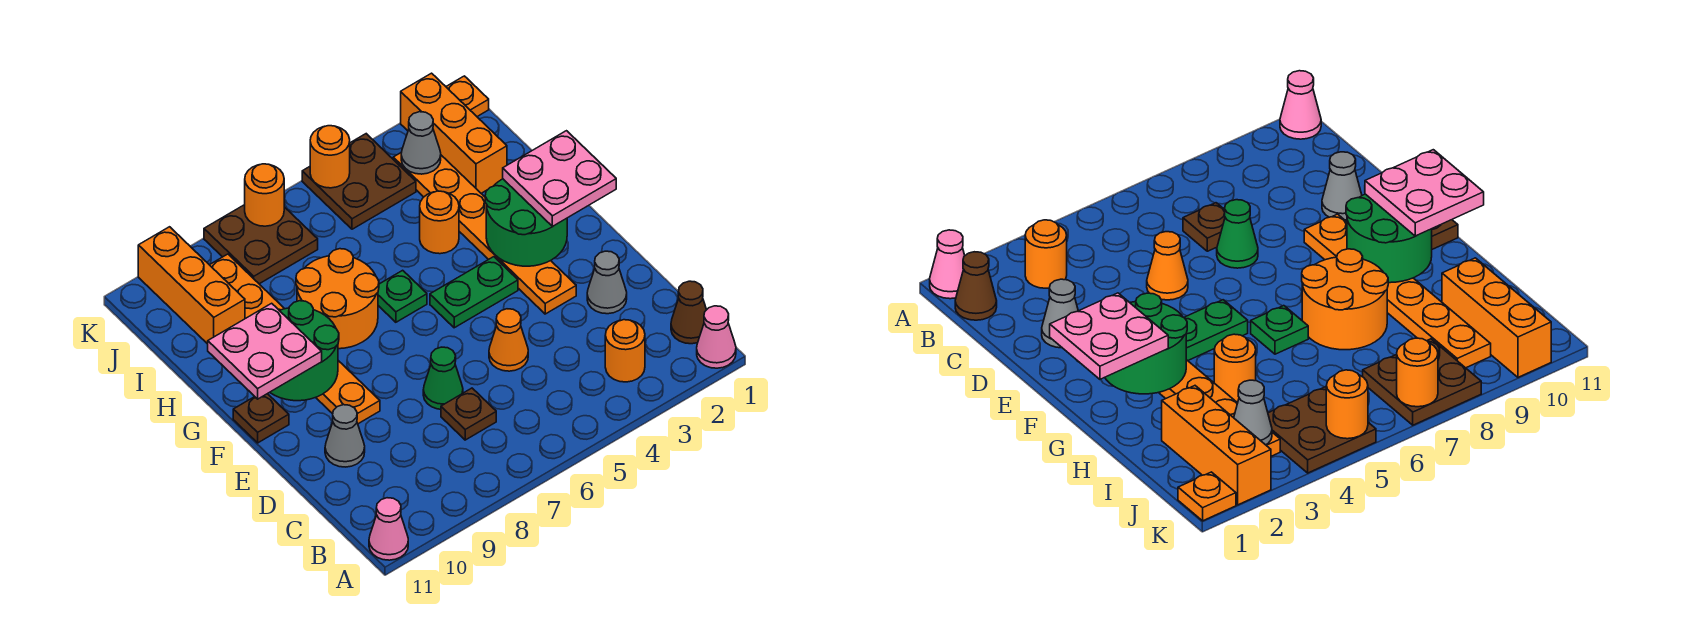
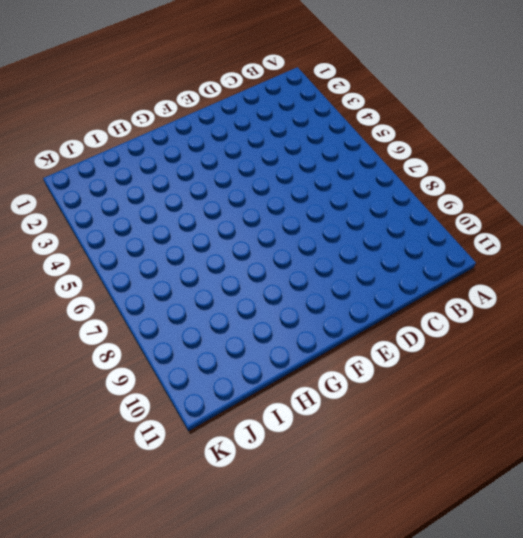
none -> pink cone A1 level 1
none -> pink cone A11 level 1
none -> brown cone B1 level 1

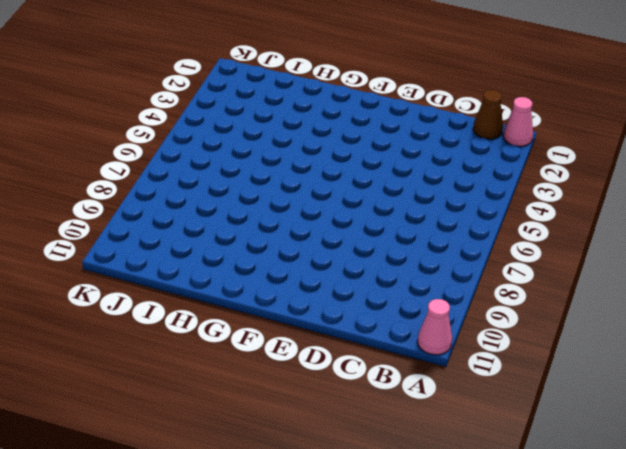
none -> orange round brick B3 level 1
none -> brown plate C7 level 1
none -> grey cone D2 level 1

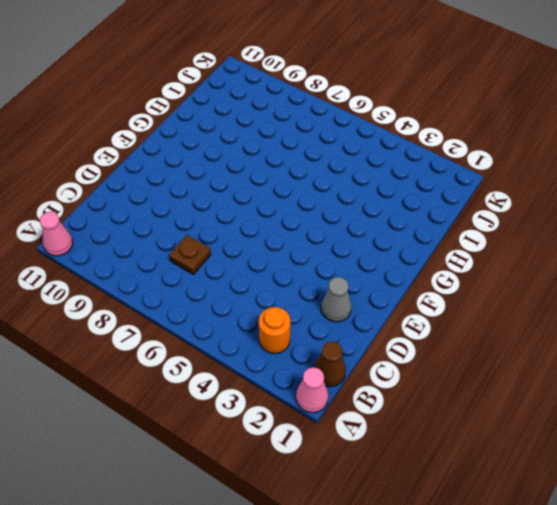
none -> orange cone D5 level 1
none -> green cone D7 level 1
none -> grey cone D10 level 1

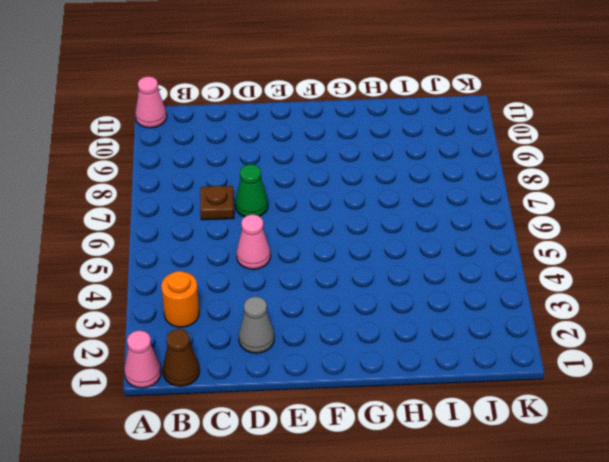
pink cone D5 level 1 -> orange cone D5 level 1
none -> grey cone D10 level 1
none -> orange plate E3:J3 level 1
none -> orange plate E9:J9 level 1

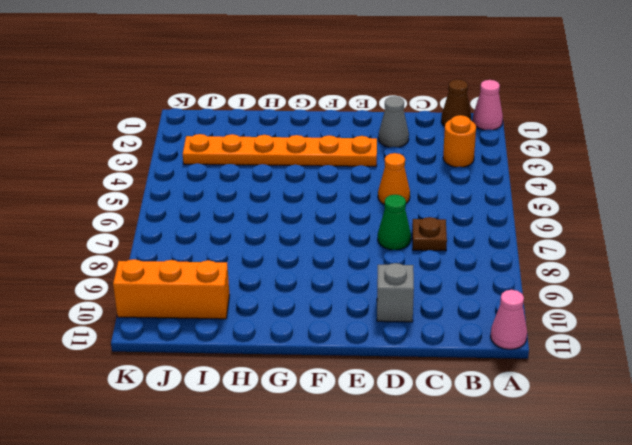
grey brick D10 level 1 -> grey cone D10 level 1
none -> orange plate E9:J9 level 1
none -> green plate F4:F5 level 1
none -> brown plate F11 level 1

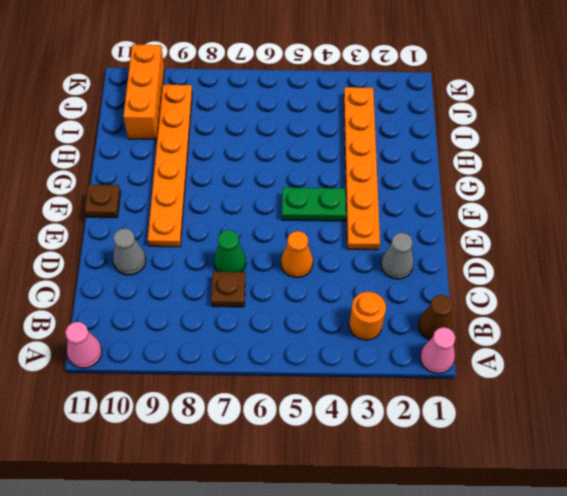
none -> green plate G6 level 1
none -> orange round brick G7:H8 level 1
none -> orange round brick H4 level 1

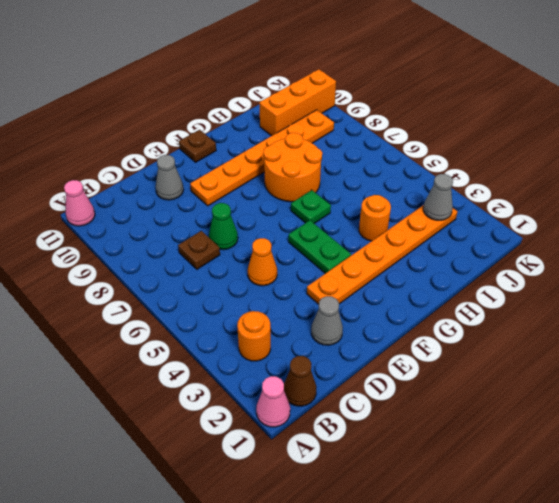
none -> orange brick I2:K2 level 1
none -> brown plate J4:K5 level 1
none -> brown plate J7:K8 level 1

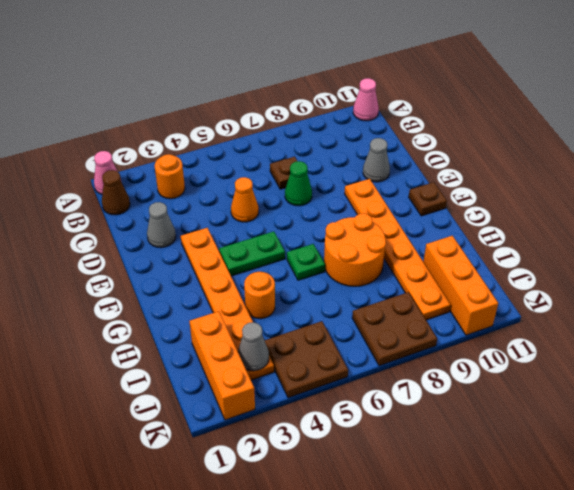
none -> orange plate K1 level 1
none -> green round brick F2:G3 level 2
none -> green round brick F9:G10 level 2

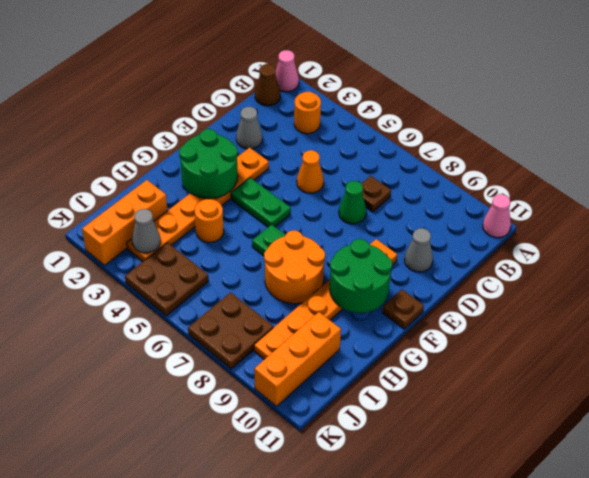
none -> orange plate K1 level 1
none -> orange round brick K5 level 2
none -> orange round brick K7 level 2

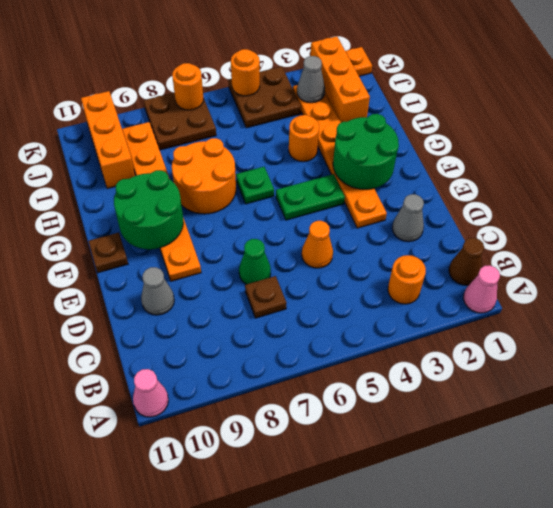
none -> pink plate F1:G2 level 3
none -> pink plate F10:G11 level 3

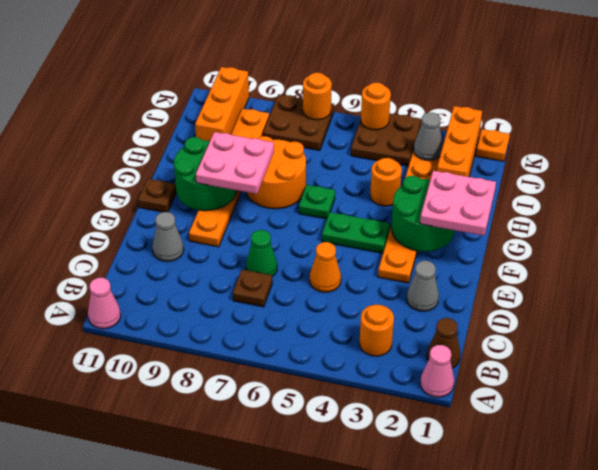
pink plate F8:G9 level 3 -> pink plate F10:G11 level 3

